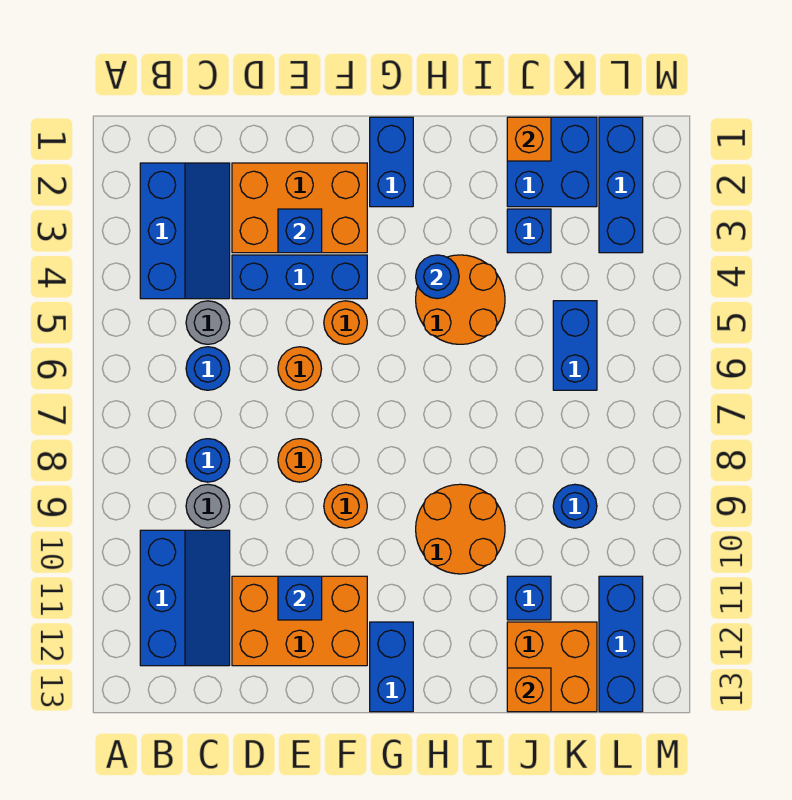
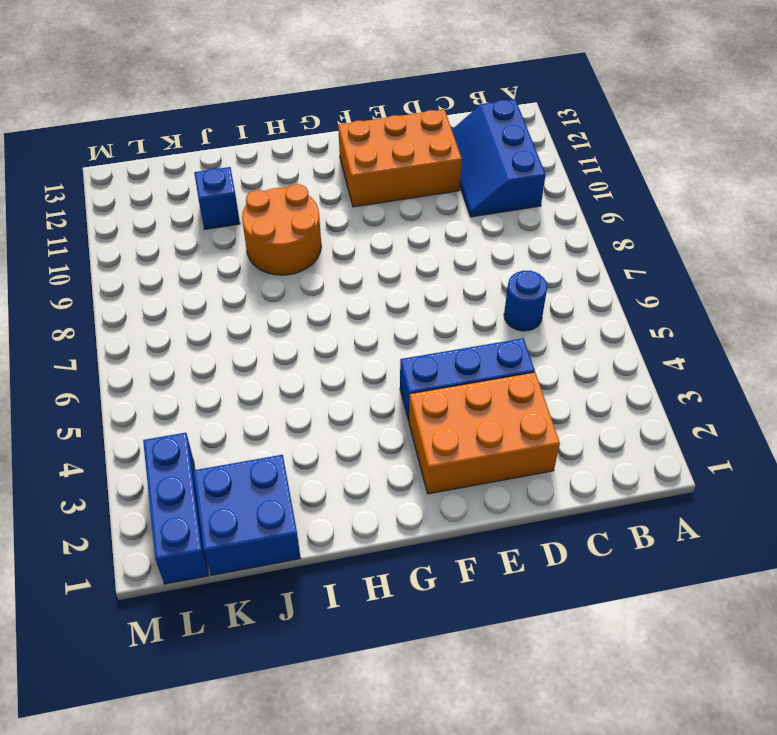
none -> blue slope B2:C4 level 1 top B
none -> grey round brick C5 level 1
none -> blue round brick C8 level 1
none -> grey round brick C9 level 1

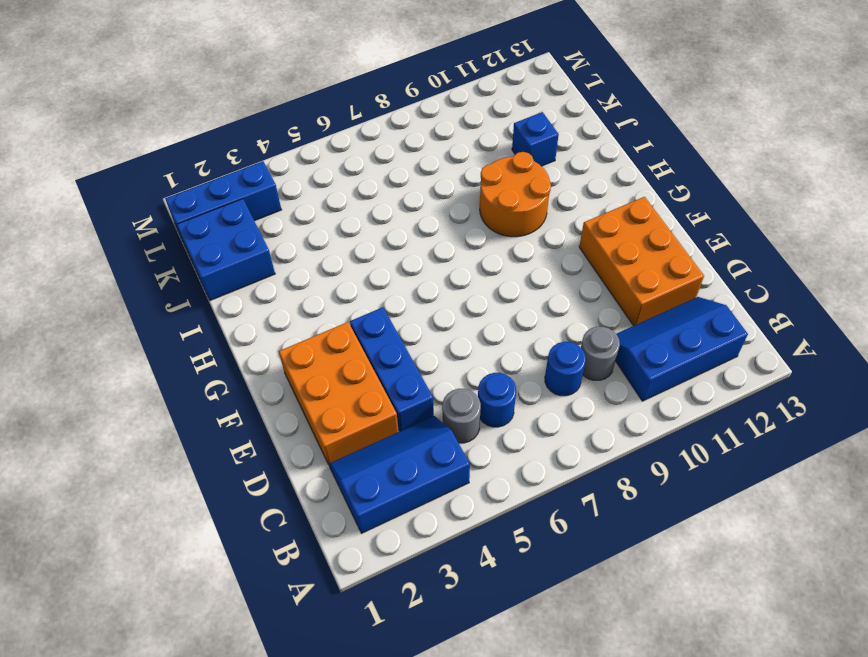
none -> orange round brick E6 level 1
none -> orange round brick E8 level 1
none -> orange round brick F5 level 1
none -> orange round brick F9 level 1

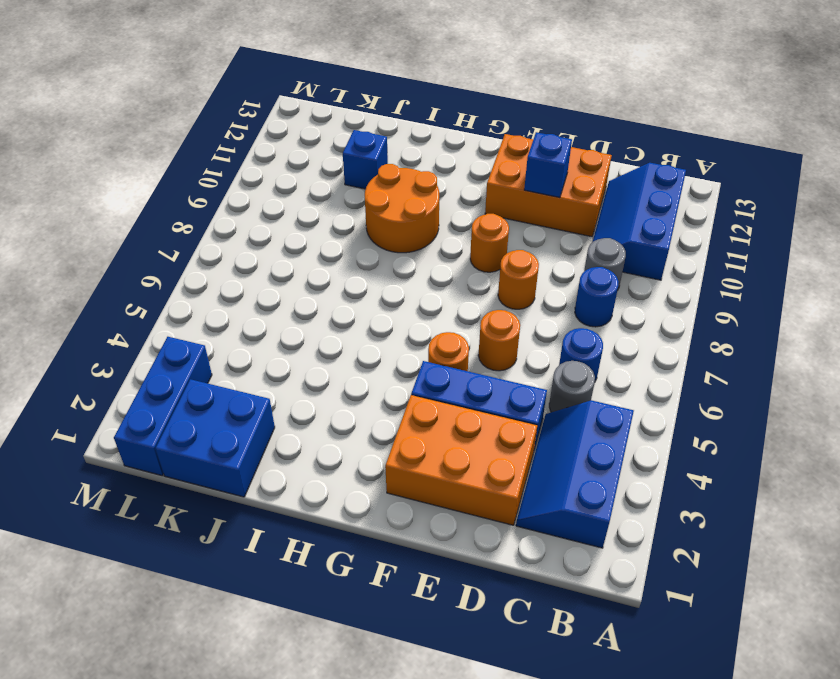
none -> blue brick G1:G2 level 1
none -> blue brick G12:G13 level 1
none -> orange round brick H4:I5 level 1
none -> blue brick J3 level 1

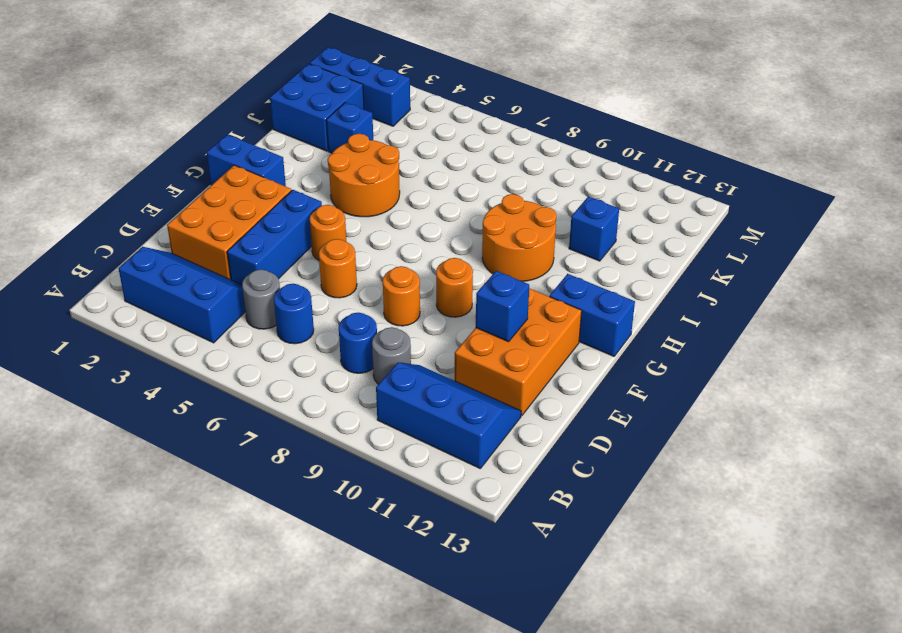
none -> orange brick J12:K13 level 1
none -> blue brick K5:K6 level 1
none -> blue round brick K9 level 1
none -> blue brick L11:L13 level 1

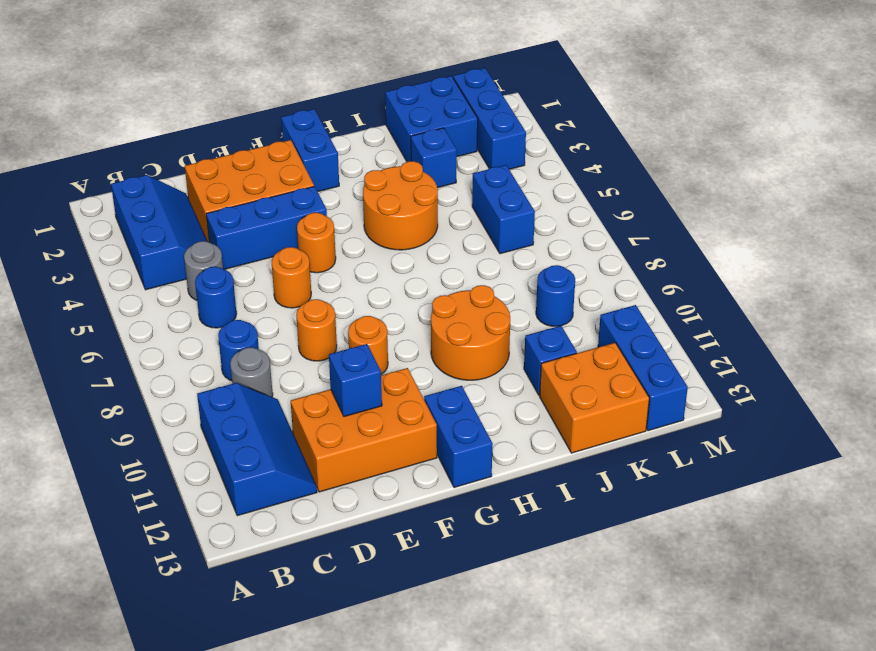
none -> blue brick E3 level 2
none -> blue round brick H4 level 2
none -> orange brick J1 level 2
none -> orange brick J13 level 2

